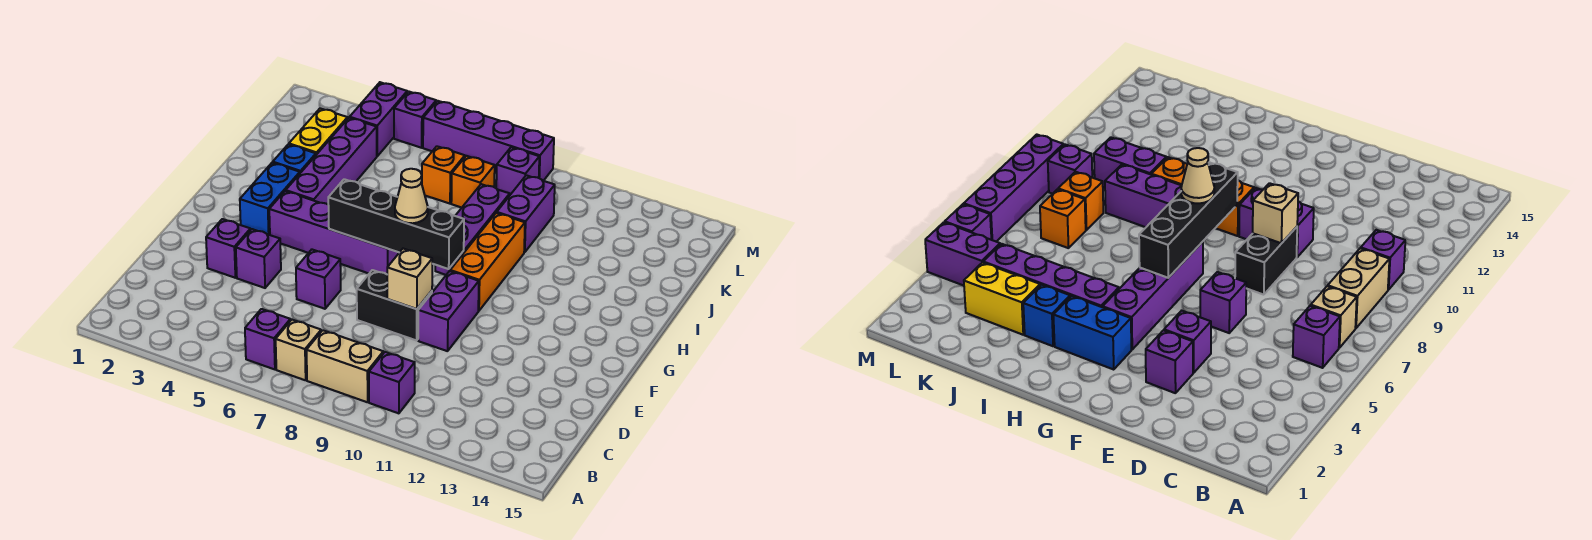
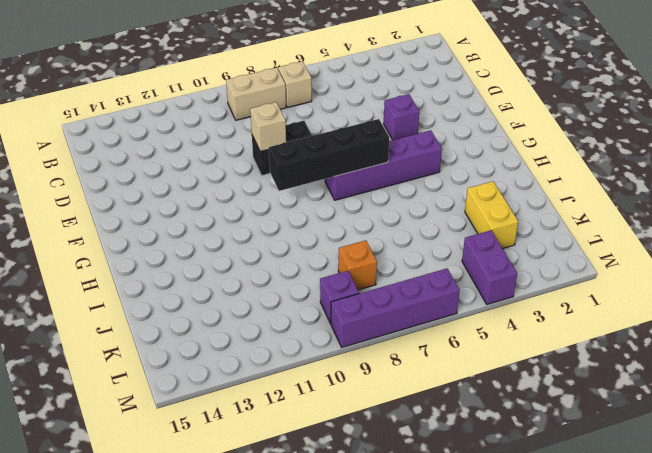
none -> purple brick B6 level 1
none -> purple brick B10 level 1
none -> purple brick E3 level 1

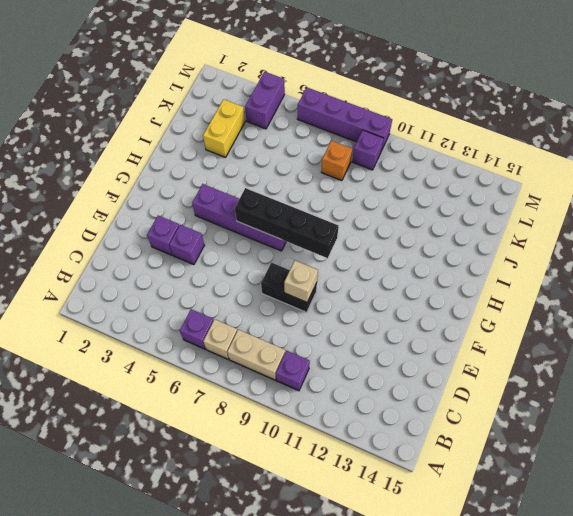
none -> purple brick E6 level 1
none -> purple brick E10:F10 level 1
none -> blue brick G3:H3 level 1

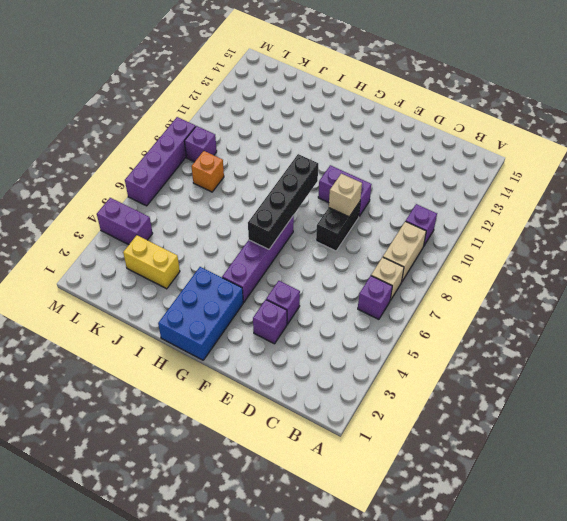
blue brick G1:H3 level 1 -> blue brick G3:H3 level 1
none -> purple brick E6 level 1
none -> orange brick G10:I10 level 1
none -> purple brick H4:K4 level 1

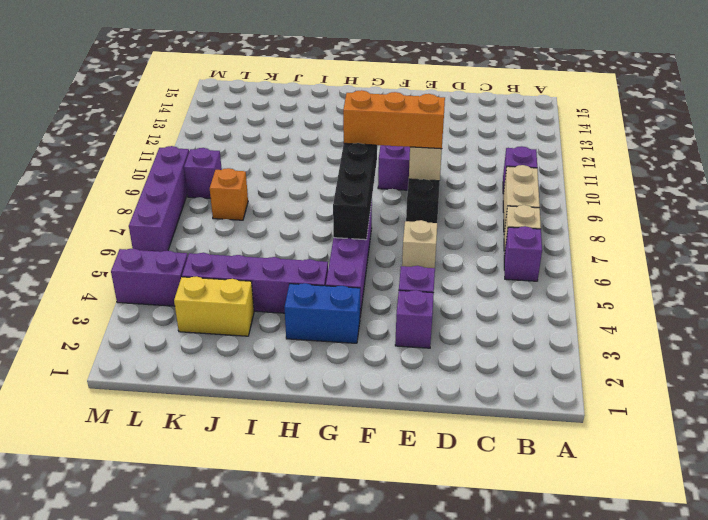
tan brick E6 level 1 -> purple brick E6 level 1
orange brick E9:G9 level 3 -> orange brick G10:I10 level 1
none -> purple brick H9:J9 level 1
none -> blue brick I3 level 1
none -> purple brick J10:K10 level 1

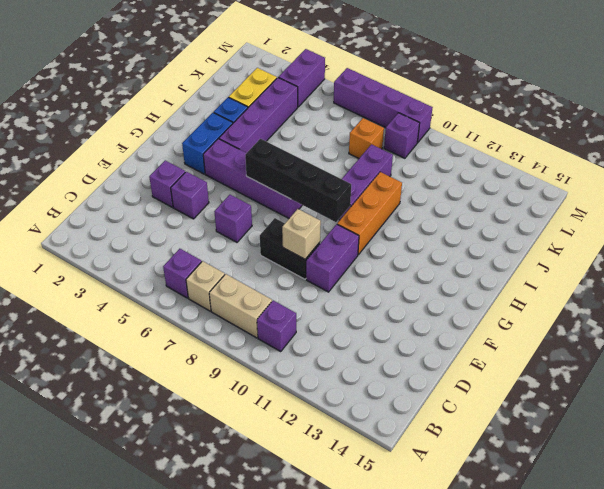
none -> purple brick J10:K10 level 1
none -> orange brick K7 level 1
none -> purple brick M5 level 1

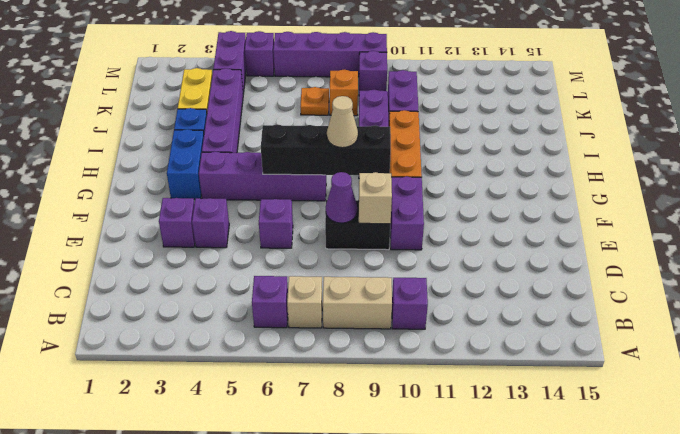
purple cone E8 level 2 -> none
orange plate K7 level 1 -> orange brick K7 level 1

